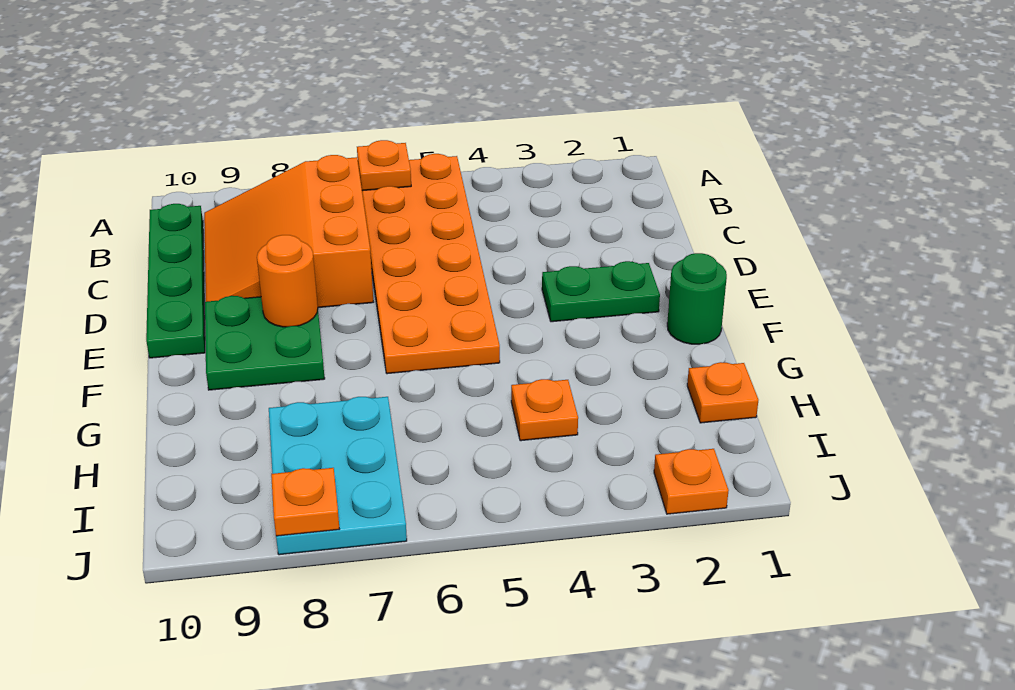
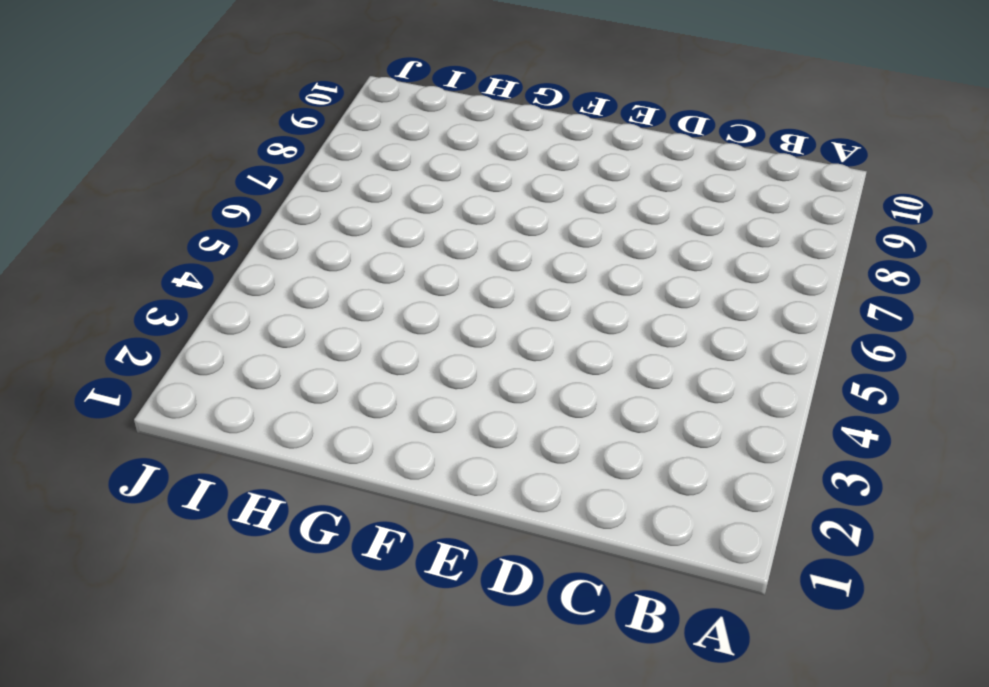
none -> orange plate A5:F6 level 1
none -> orange slope B7:D9 level 1 top 7
none -> green plate B10:E10 level 1

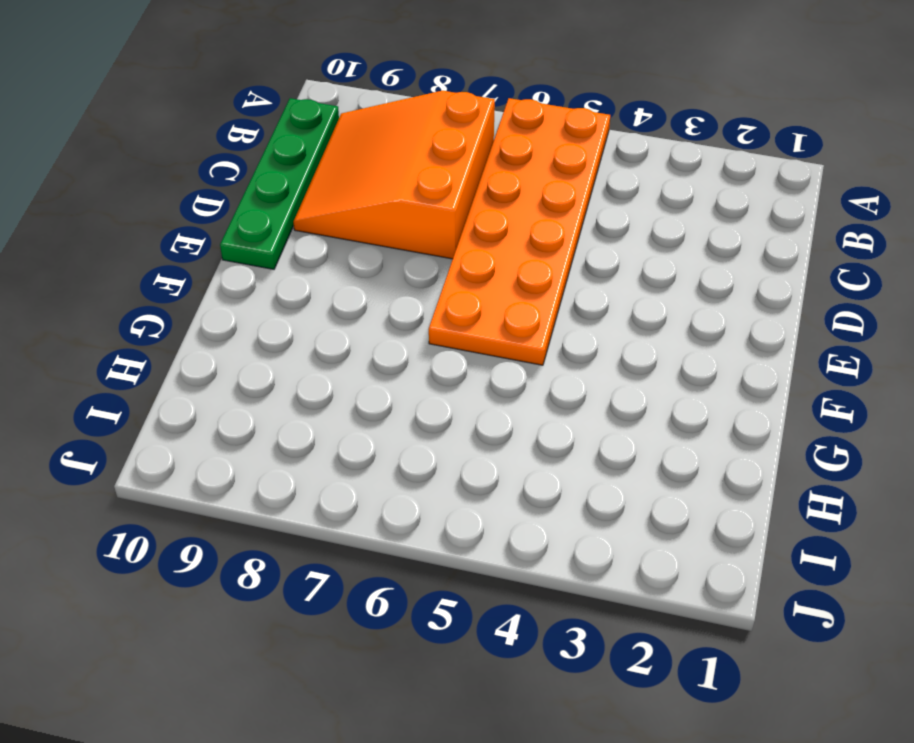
none -> green plate E2:E3 level 1
none -> green plate E8:F9 level 1
none -> green round brick F1 level 1

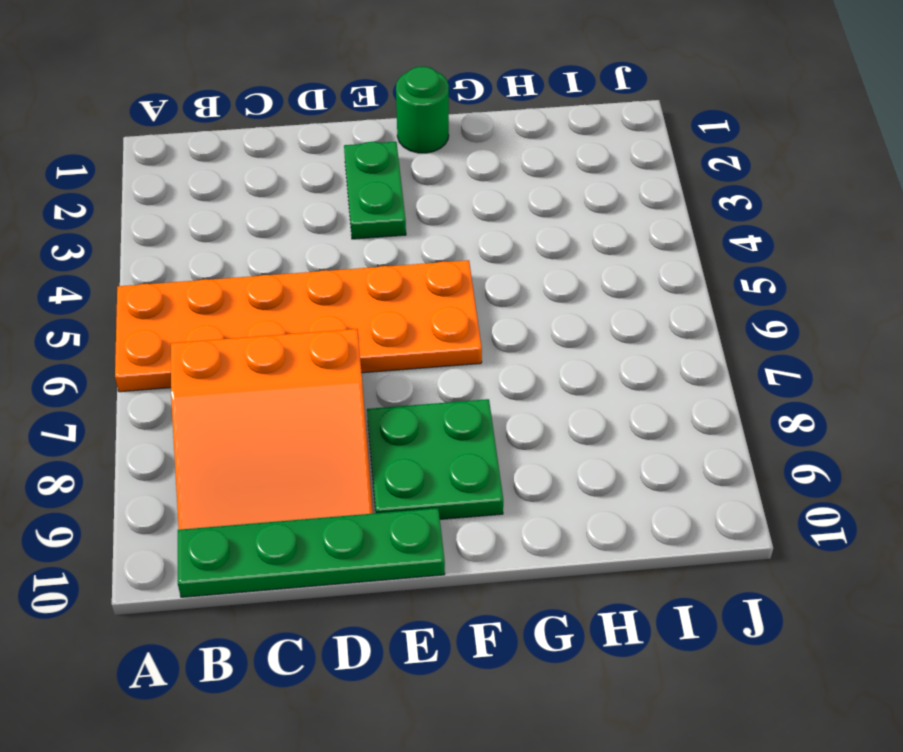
none -> orange plate H1 level 1
none -> orange plate H4 level 1
none -> cyan plate H7:J8 level 1

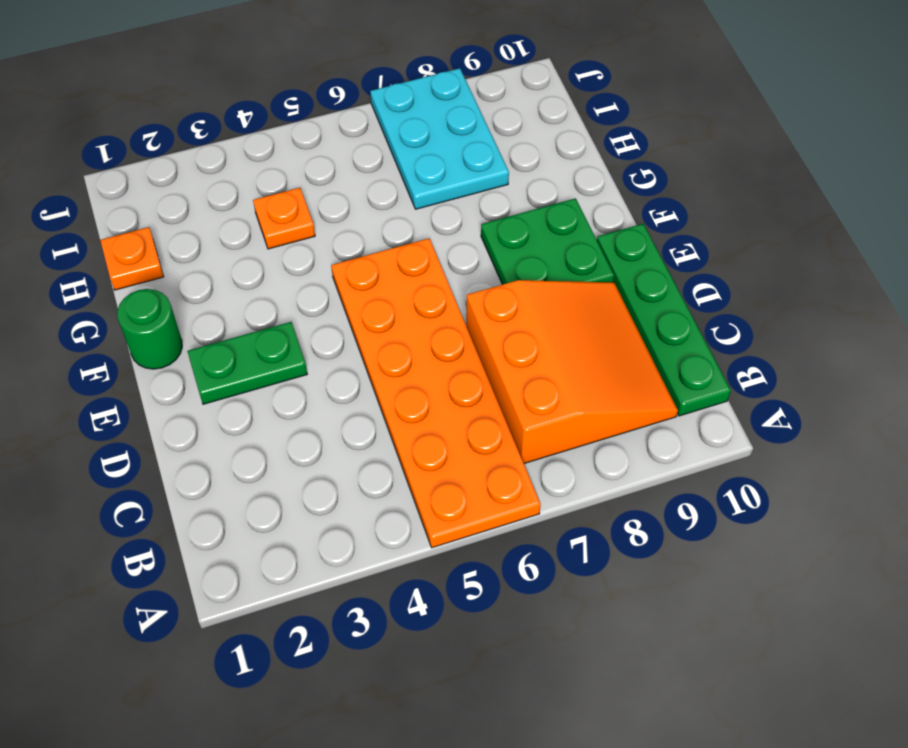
none -> orange plate J2 level 1
none -> orange plate A6 level 2
none -> orange round brick E8 level 2

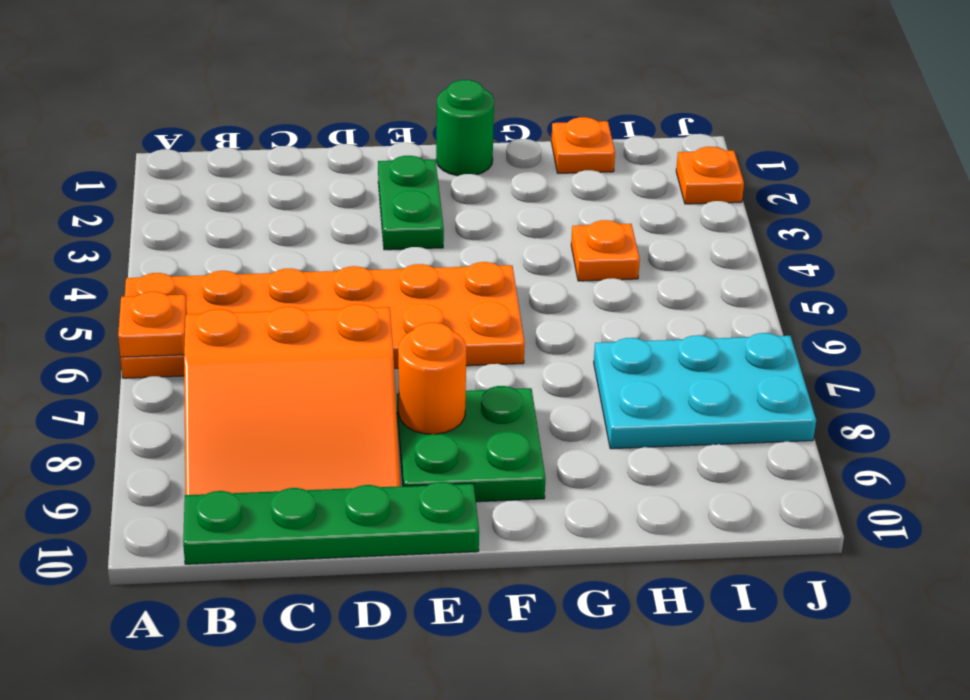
none -> orange plate J8 level 2

